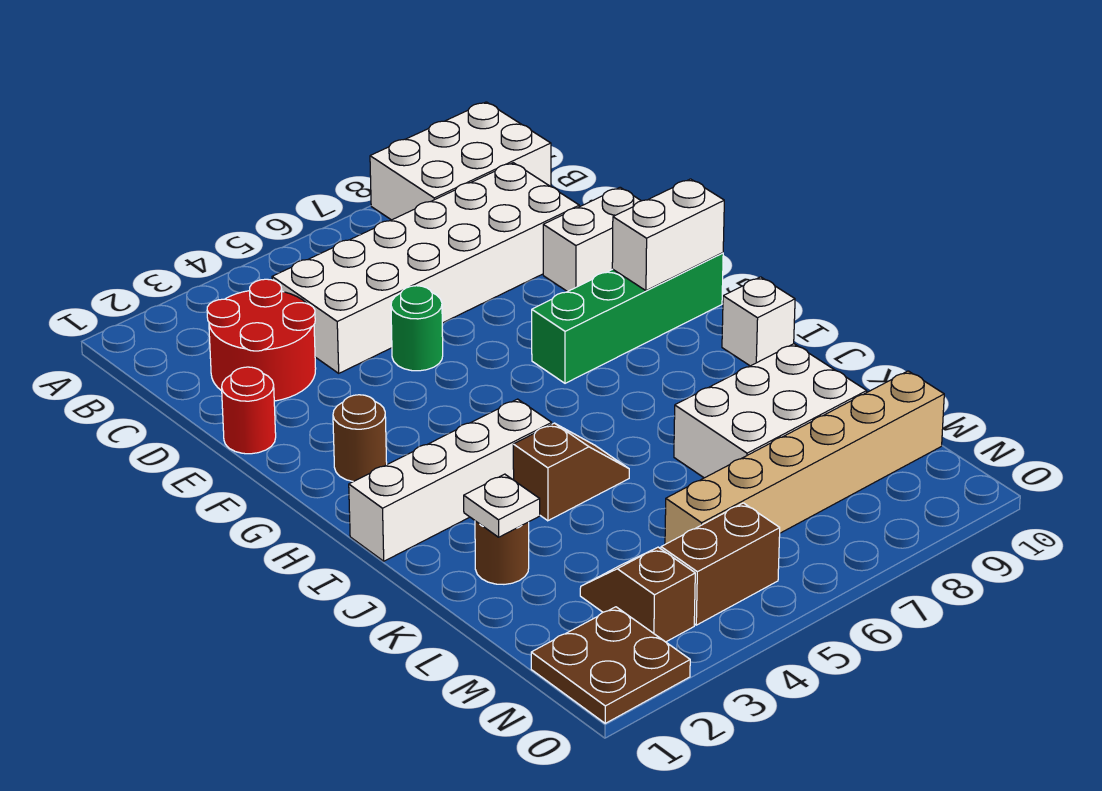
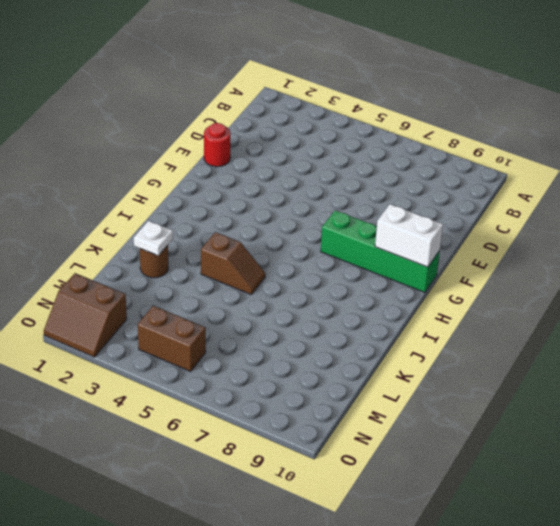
brown slope N1:O2 level 1 top N -> brown plate N1:O2 level 1
none -> white brick A8:B10 level 1
none -> red round brick C2:D3 level 1
none -> white brick C4:D9 level 1

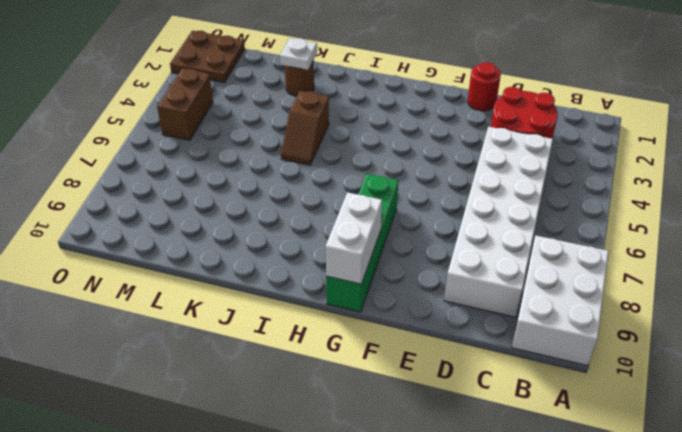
none -> green round brick E5 level 1
none -> white brick E9:E10 level 1
none -> brown round brick G2 level 1

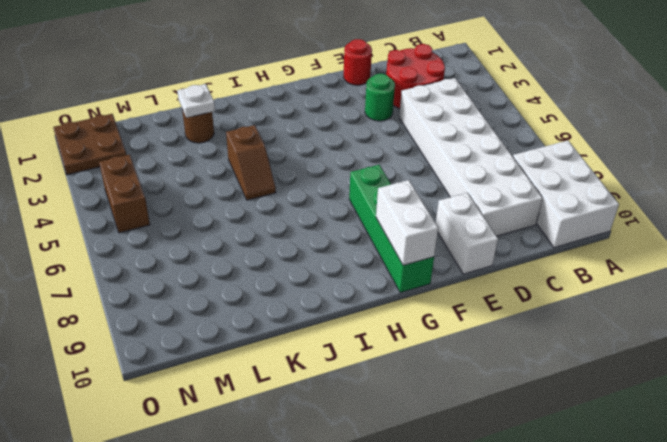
green round brick E3 level 1 -> green round brick E5 level 1
none -> brown round brick G2 level 1
none -> white brick I1:I4 level 1
none -> white brick I10 level 1

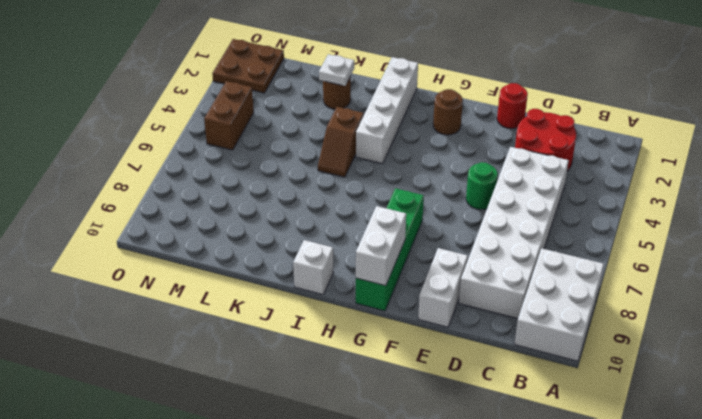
none -> white brick K7:L9 level 1
none -> brown slope M3:N3 level 1 top N
none -> tan brick M5:M10 level 1

